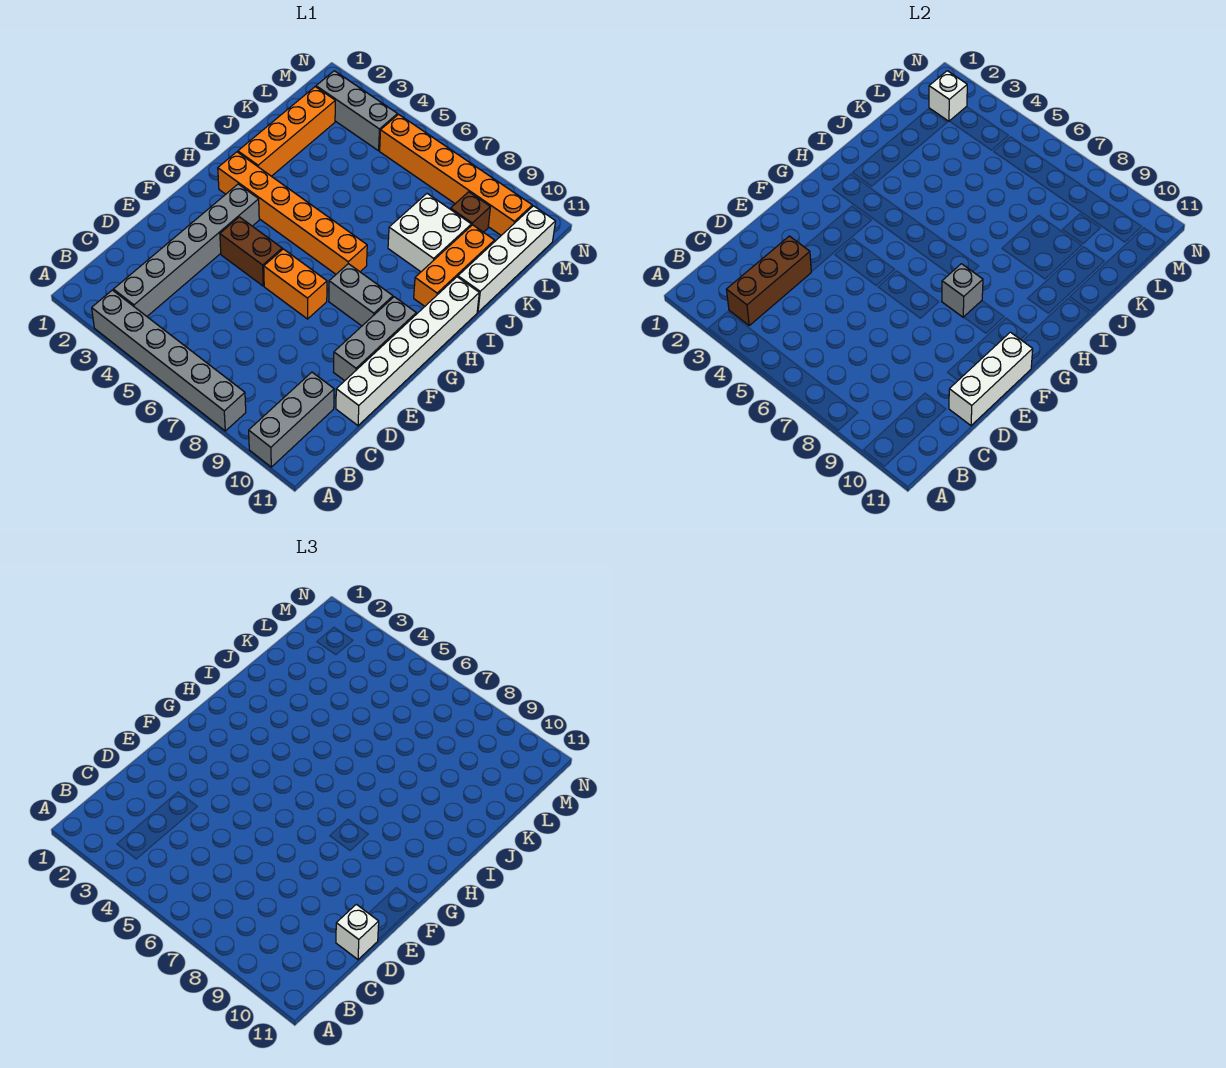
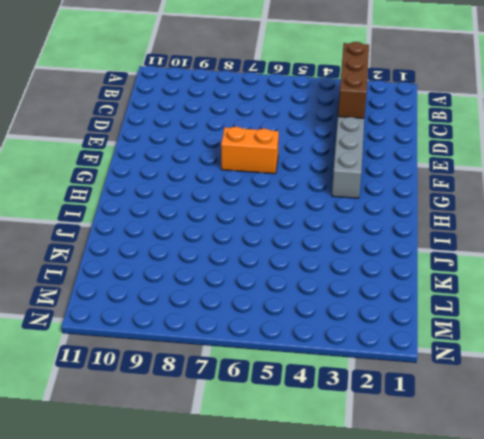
none -> grey brick A3:A8 level 1
none -> grey brick A10:C10 level 1
none -> white brick D11:I11 level 1

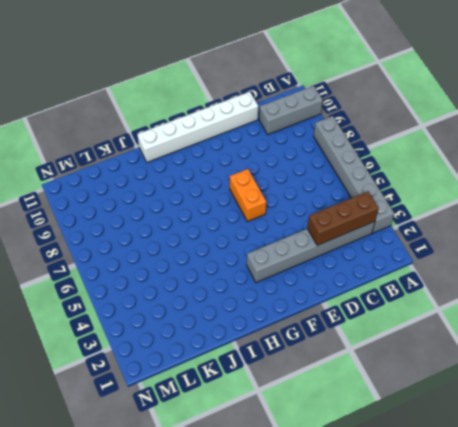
none -> grey brick E10:G10 level 1
none -> brown brick F4:F5 level 1
none -> grey brick G8:G9 level 1

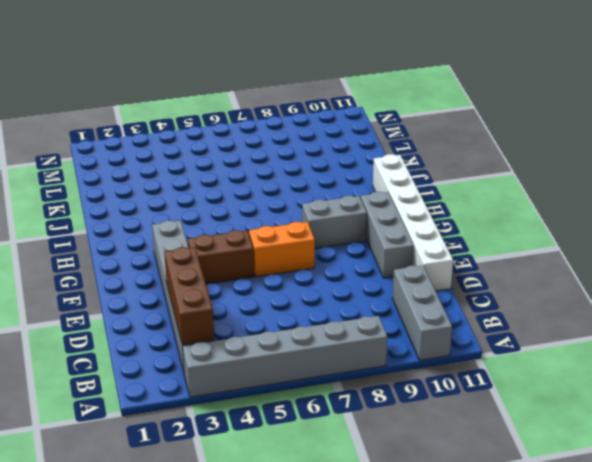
none -> orange brick H2:H7 level 1
none -> orange brick I2:L2 level 1
none -> orange brick I10:K10 level 1

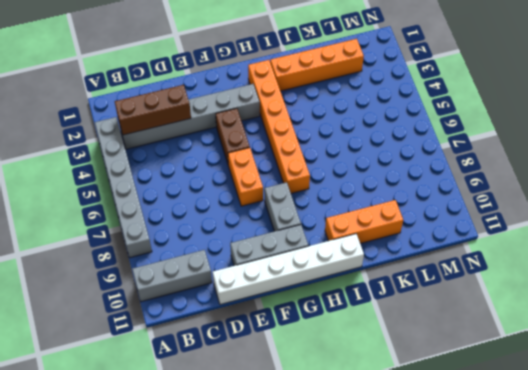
none -> white brick J8:K9 level 1
none -> white brick J11:M11 level 1
none -> brown brick L9 level 1

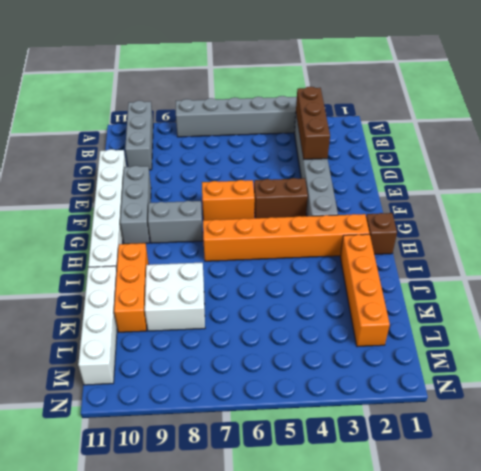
brown brick H1 level 1 -> brown brick L9 level 1
none -> grey brick M2:M4 level 1
none -> orange brick M5:M10 level 1
none -> white brick D11:F11 level 2

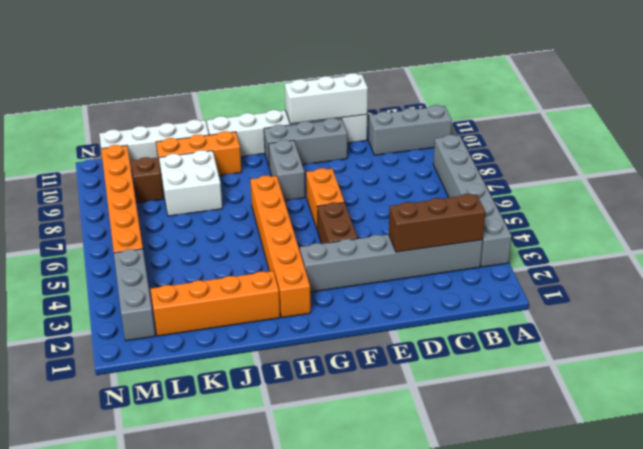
none -> grey brick G8 level 2
none -> white brick M2 level 2
none -> white brick D11 level 3

